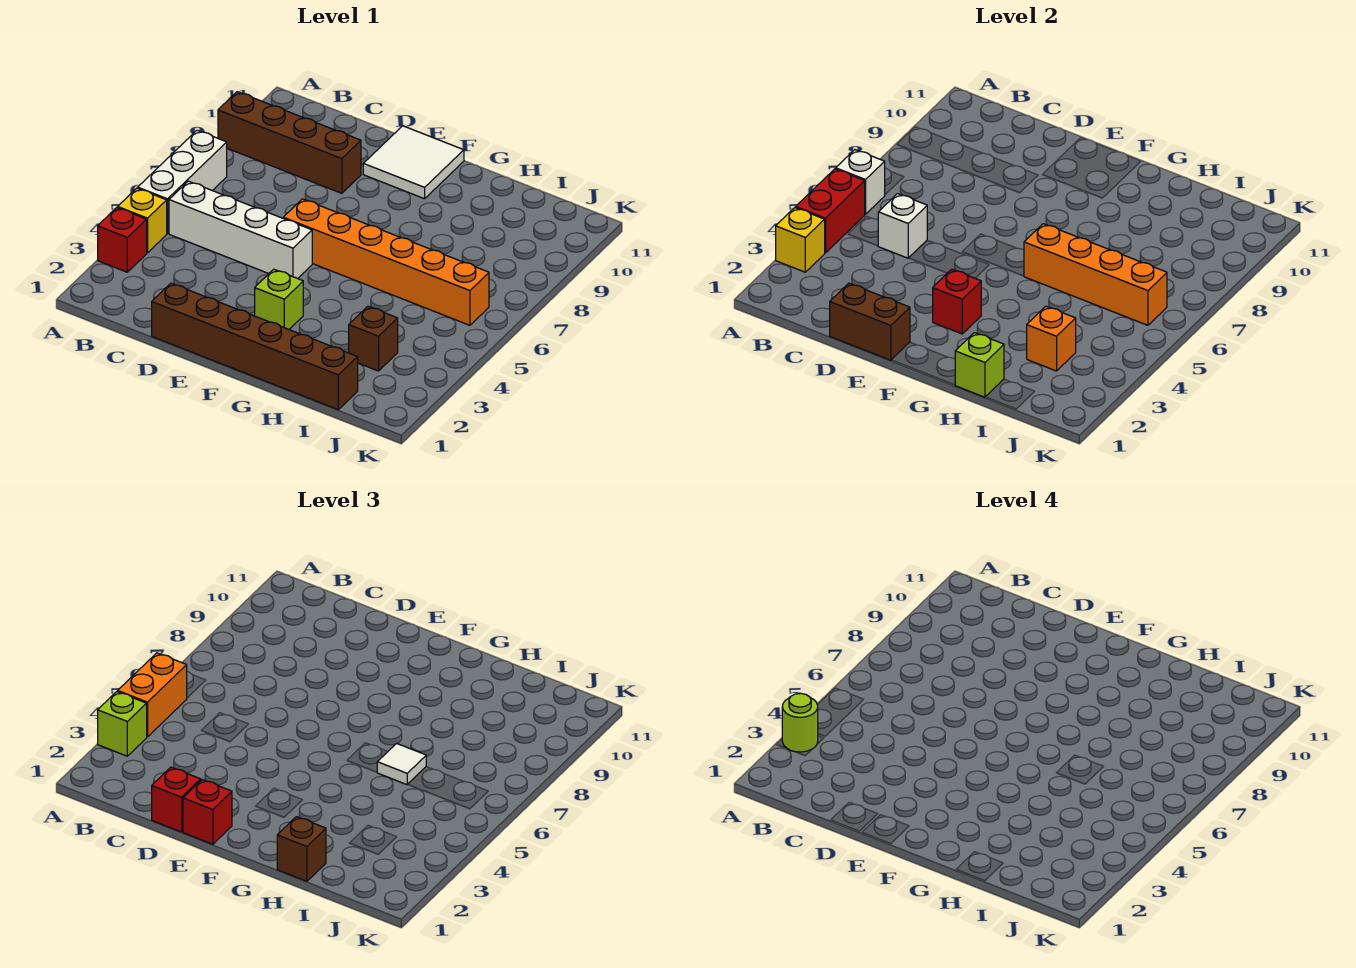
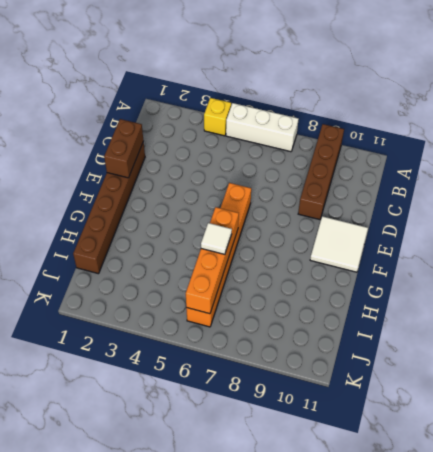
none -> red brick A3 level 1
none -> white brick B5:E5 level 1
none -> lime brick F3 level 1

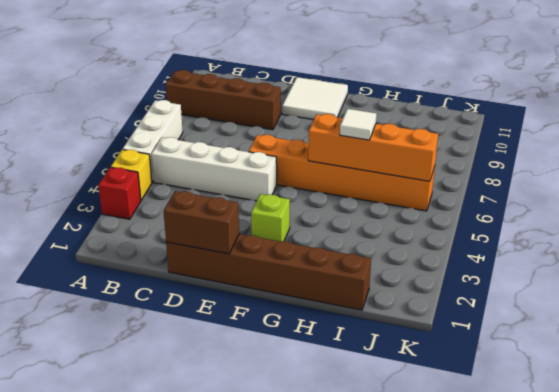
none -> brown brick I3 level 1
none -> yellow brick A3 level 2
none -> red brick A4:A5 level 2

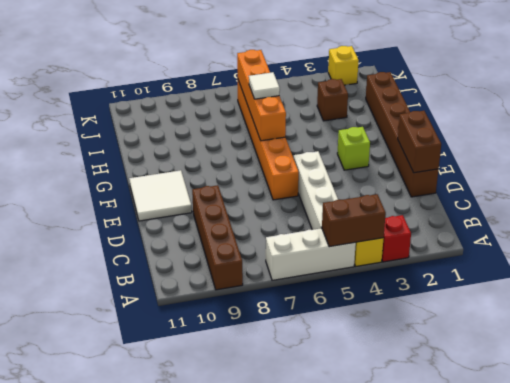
brown brick A4:A5 level 2 -> red brick A4:A5 level 2
yellow brick K2 level 1 -> yellow brick A3 level 2
none -> white brick A6 level 2
none -> white brick C5 level 2
none -> red brick F3 level 2

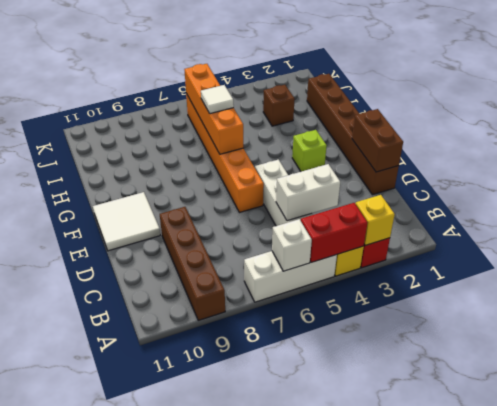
white brick C4:C5 level 2 -> white brick C5 level 2
none -> red brick F3 level 2
none -> lime brick H1 level 2
none -> orange brick I3 level 2

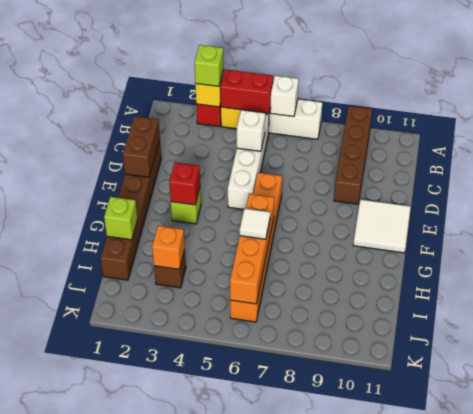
none -> orange brick A4:A5 level 3
none -> red brick D1 level 3
none -> red brick E1 level 3

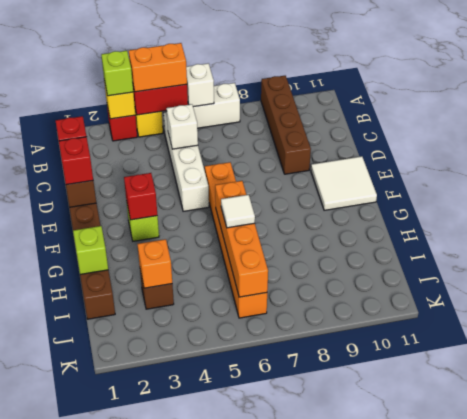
none -> brown brick H1 level 3
none -> lime round brick A3 level 4

